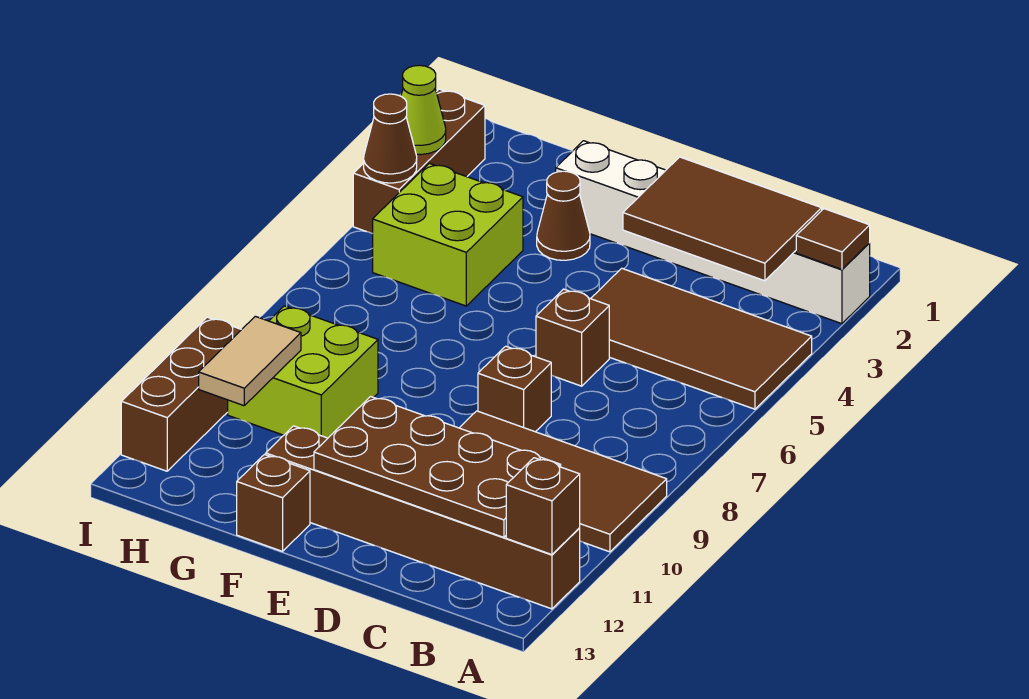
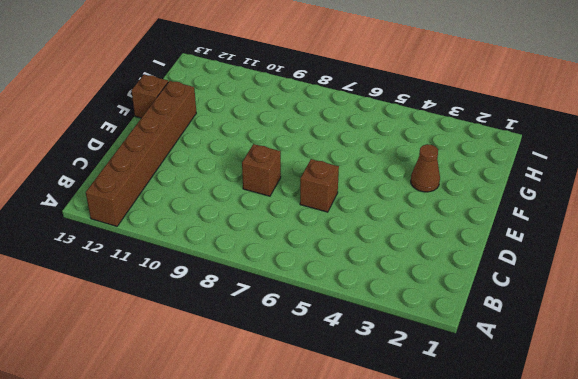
none -> white brick A2:F2 level 1
none -> brown tile A4:D5 level 1
none -> brown tile A9:D10 level 1

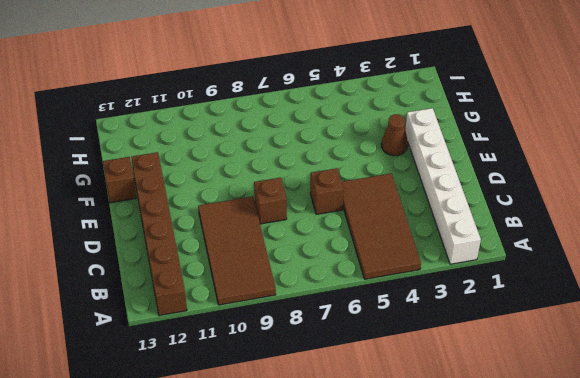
none -> lime brick G4:H5 level 1
none -> lime brick G9:H10 level 1
none -> brown brick I2:I4 level 1

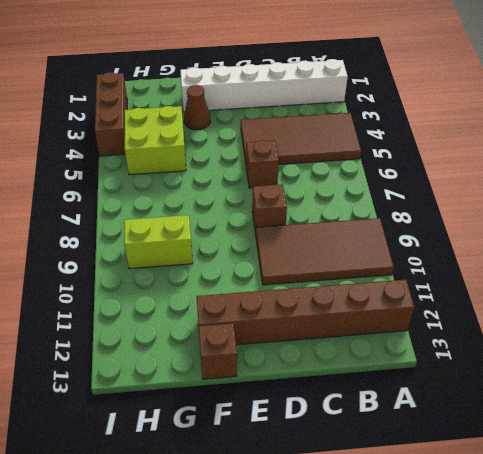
lime brick G9:H9 level 1 -> lime brick G9:H10 level 1
none -> brown brick I10:I12 level 1
none -> brown tile A2 level 2
none -> brown brick A12 level 2

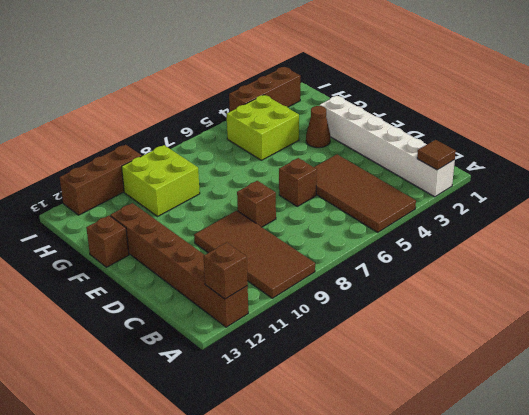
none -> brown tile B2:D3 level 2
none -> brown plate B11:E12 level 2
none -> tan tile H10:H11 level 2

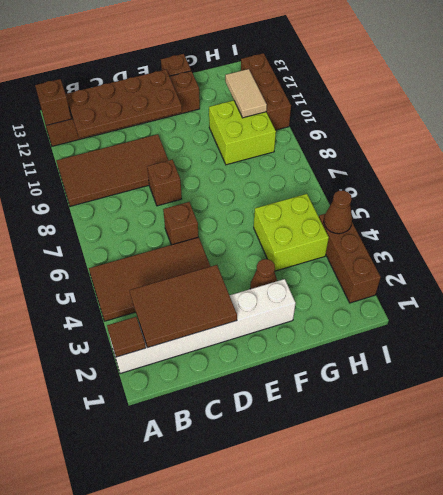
none -> lime cone I3 level 2

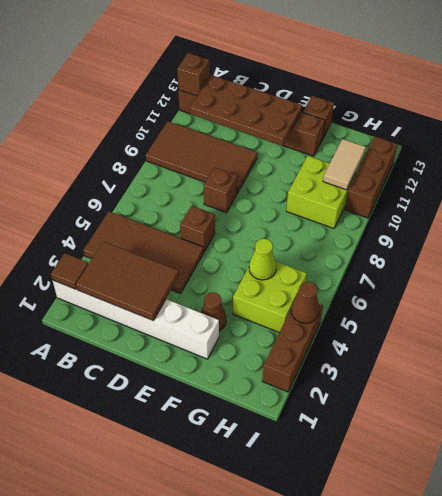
lime cone G5 level 2 -> lime cone I3 level 2

